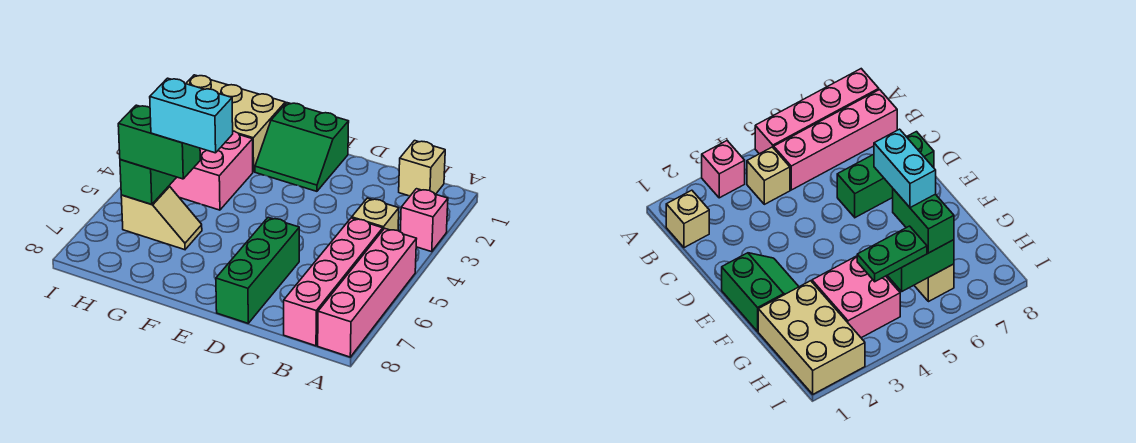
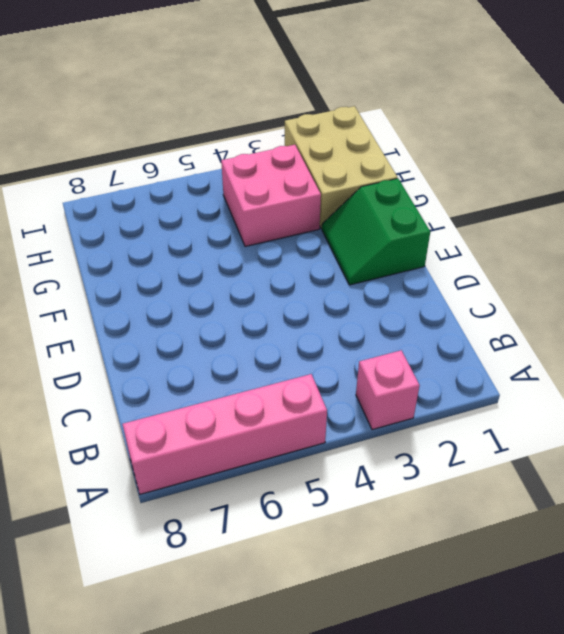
none -> tan brick B1 level 1
none -> tan brick B4 level 1
none -> pink brick B5:B8 level 1

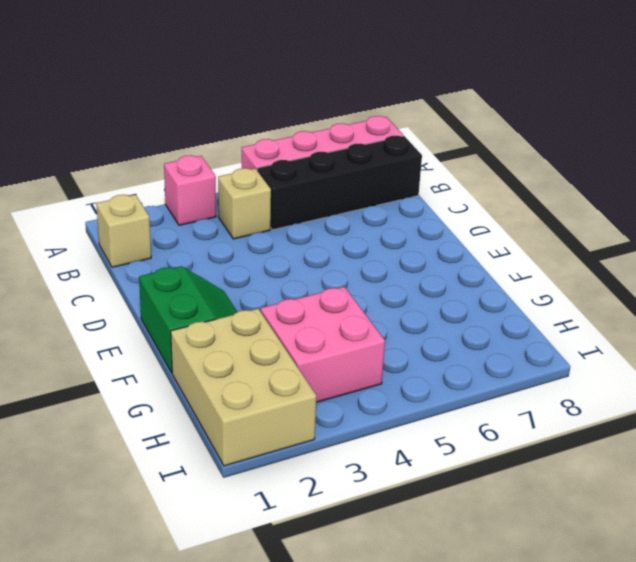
black brick B5:B8 level 1 -> pink brick B5:B8 level 1
none -> green brick D6:D8 level 1
none -> tan slope G6:H6 level 1 top H
none -> green brick H5:H6 level 2

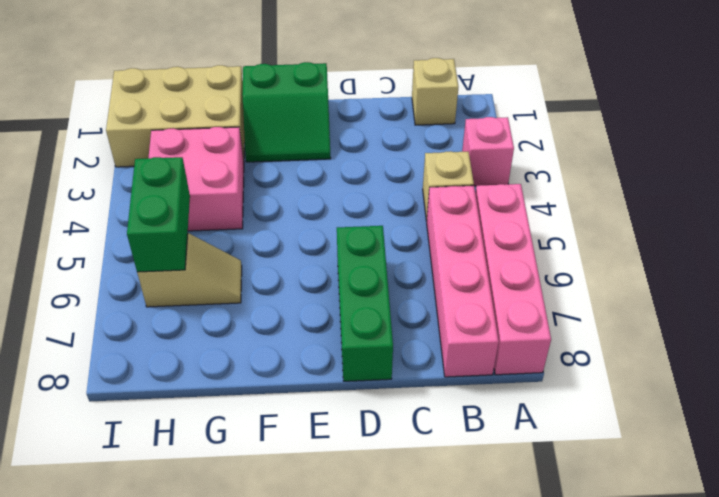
none -> green brick G6:H6 level 3
none -> green plate H4:H5 level 3
none -> cyan brick F6:G6 level 4

